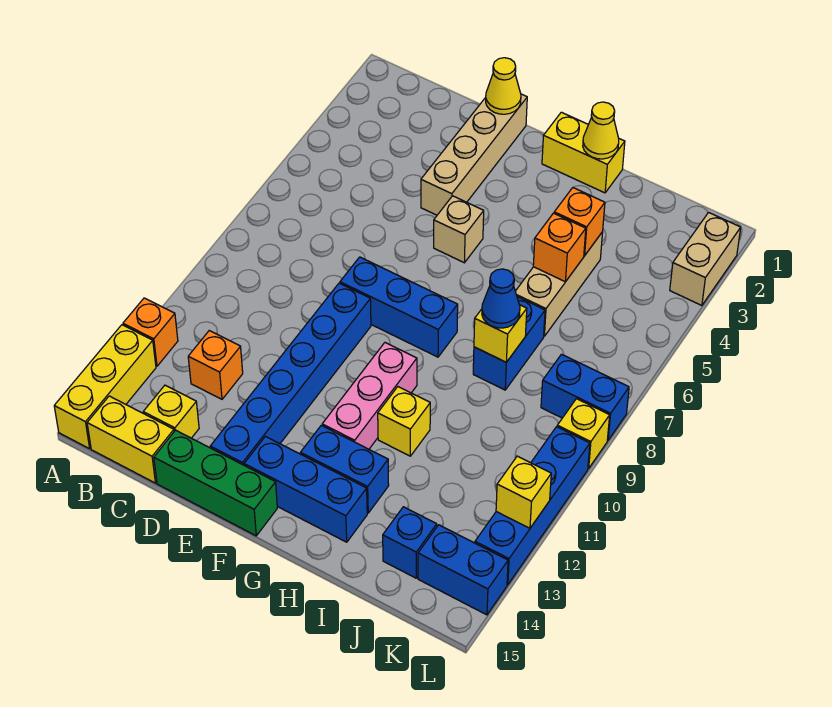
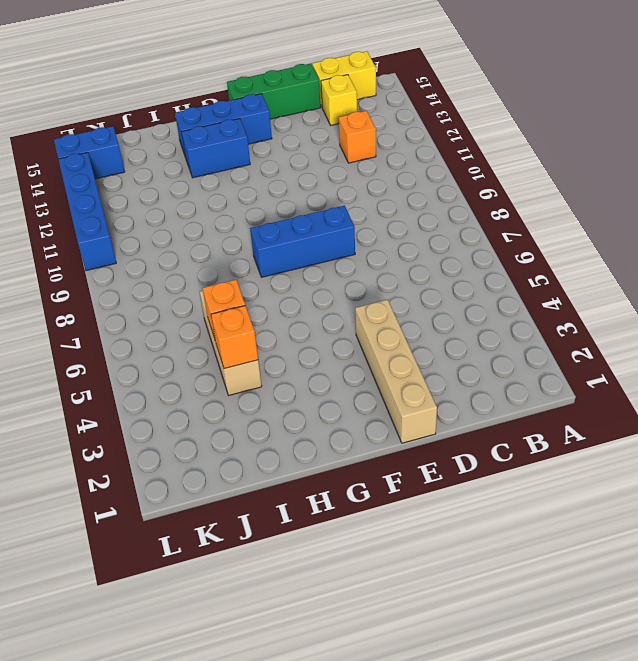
none -> orange brick A12 level 1
none -> yellow brick A13:A15 level 1
none -> blue brick E9:E14 level 1
none -> tan brick F5 level 1

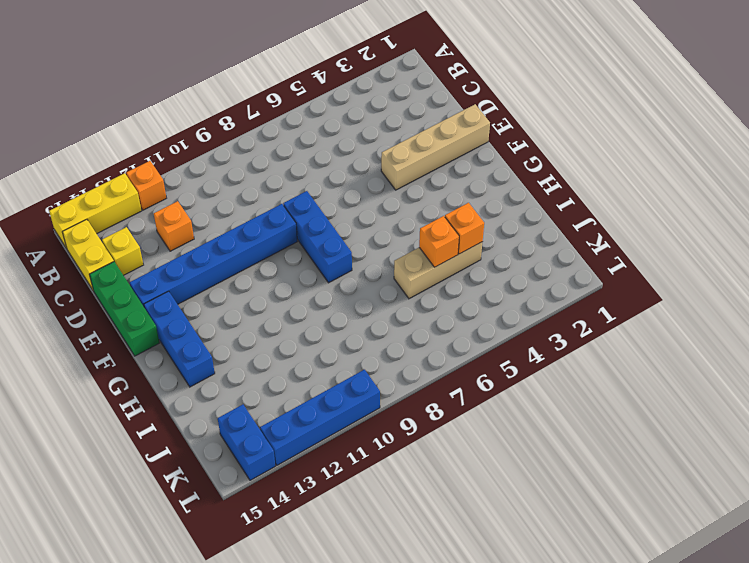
none -> tan brick F5 level 1
none -> yellow brick G1:H1 level 1
none -> pink brick G10:G12 level 1
none -> blue brick G13:H13 level 1

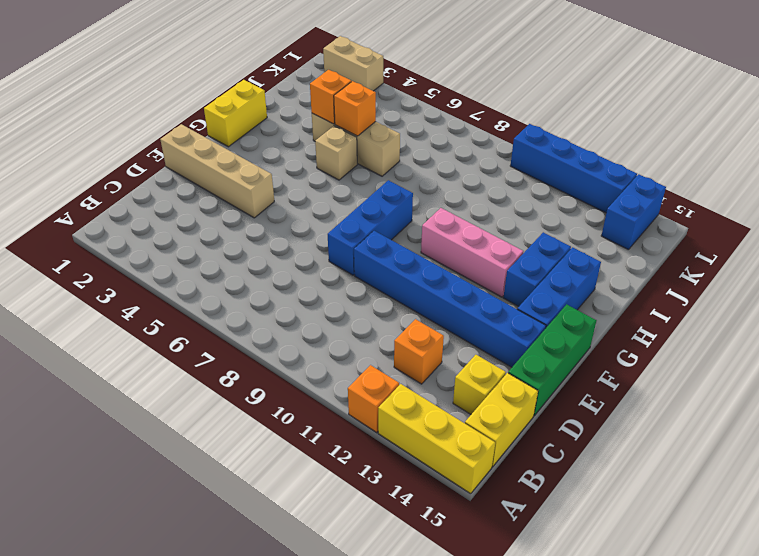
tan brick H5 level 1 -> tan brick F5 level 1
none -> yellow brick H11 level 1
none -> blue brick I7:I8 level 1
none -> blue brick J14 level 1
none -> blue brick K8:L8 level 1

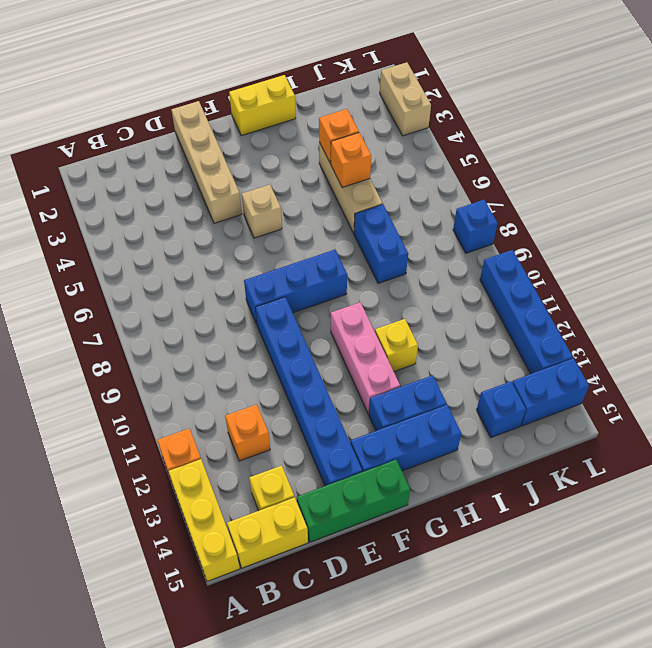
blue brick L8 level 1 -> blue brick K8:L8 level 1
none -> yellow brick L9 level 1
none -> yellow cone E1 level 2
none -> yellow cone H1 level 2
none -> yellow brick I8 level 2

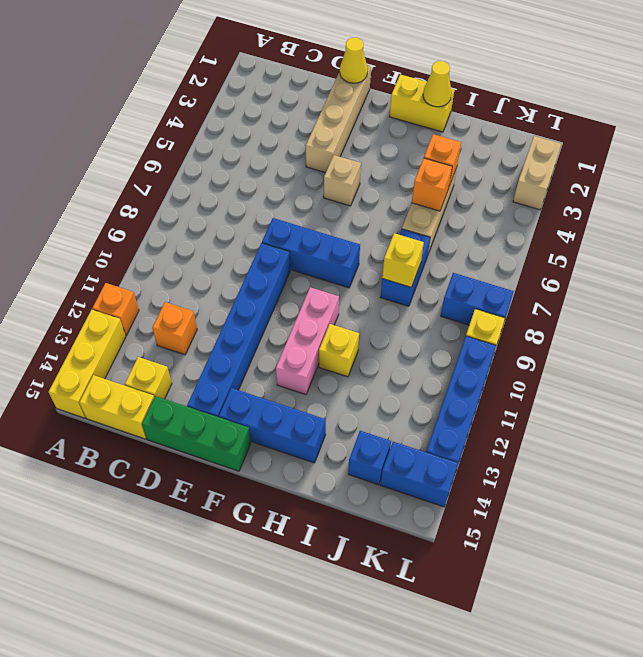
none -> blue brick G13:H13 level 1
none -> yellow brick L12 level 2
none -> blue cone I8 level 3

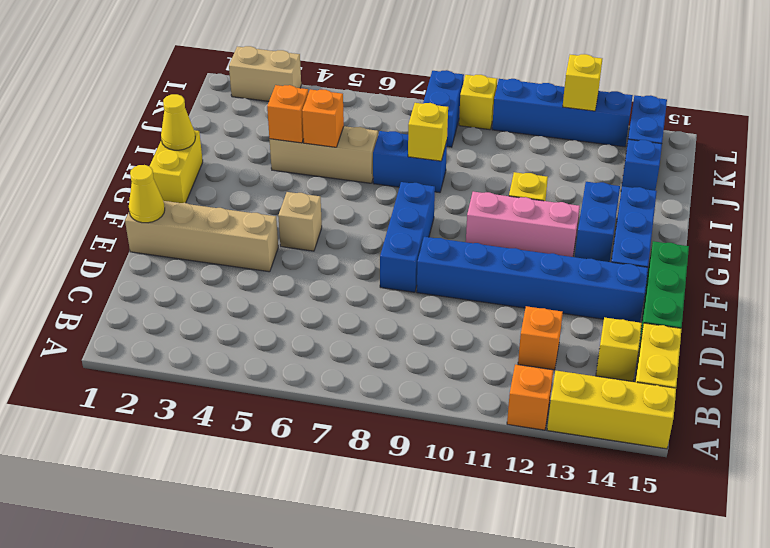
none -> blue cone I8 level 3

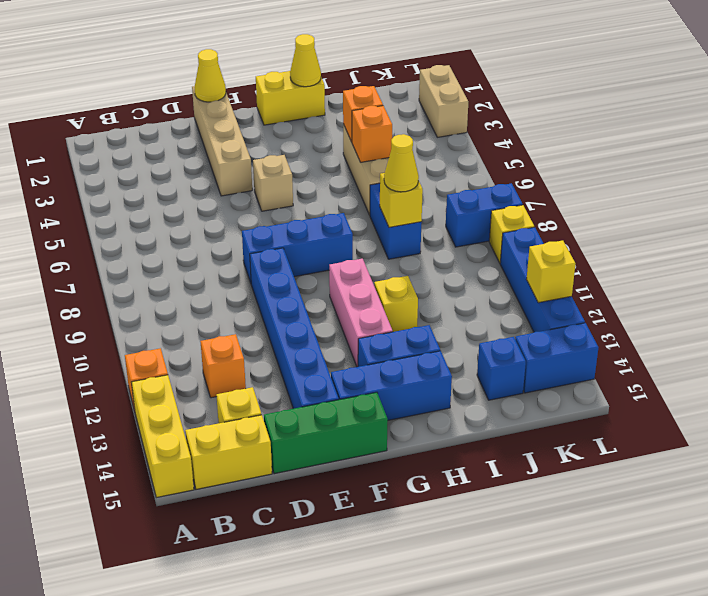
yellow cone I8 level 3 -> blue cone I8 level 3

